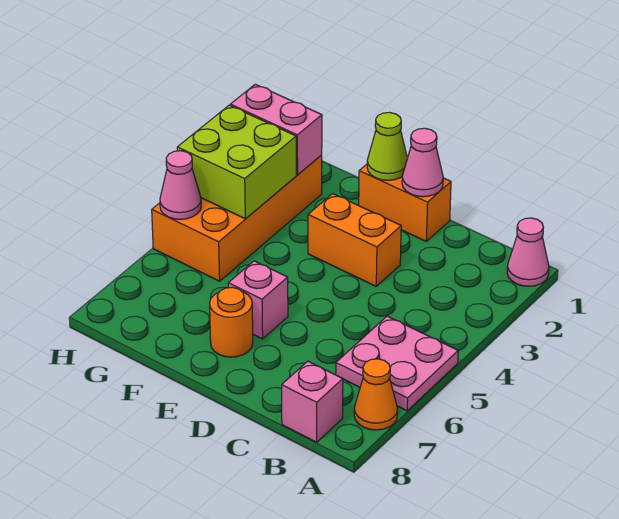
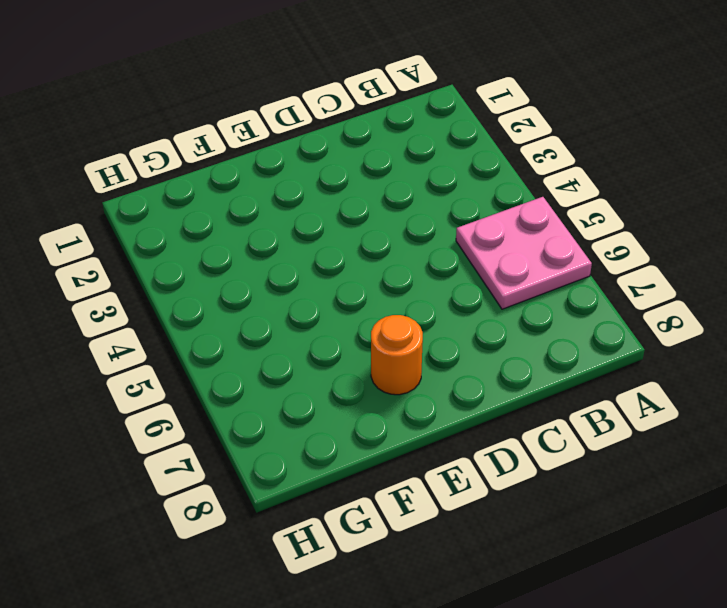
none -> pink cone A1 level 1
none -> orange cone A7 level 1
none -> pink brick B8 level 1

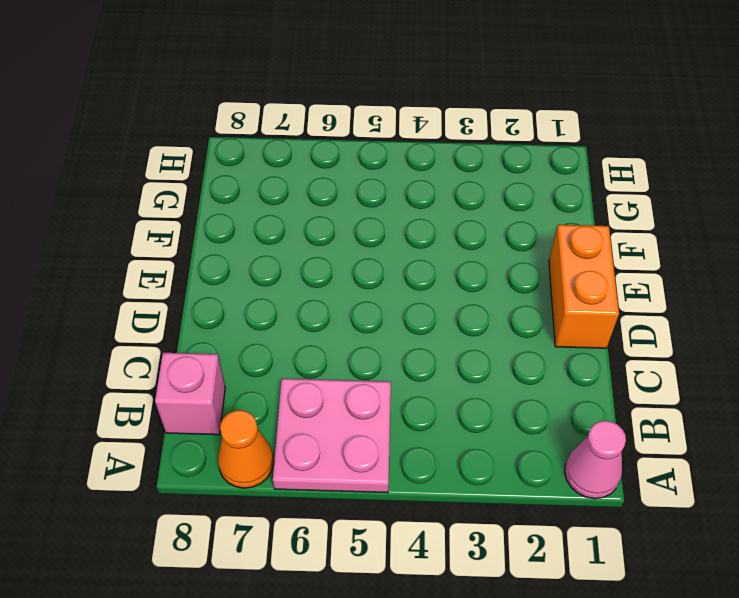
none -> orange brick D3:E3 level 1
none -> pink brick E6 level 1
none -> orange round brick E7 level 1

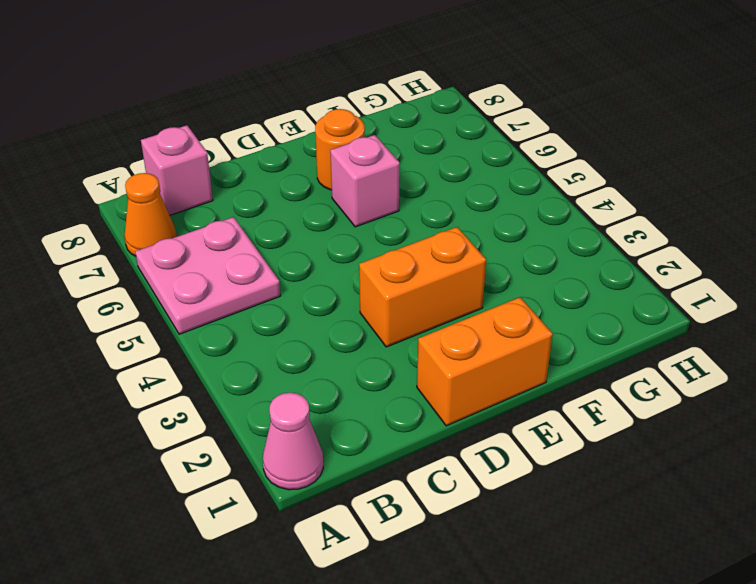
none -> orange brick G2:H5 level 1
none -> pink cone D1 level 2
none -> lime cone E1 level 2

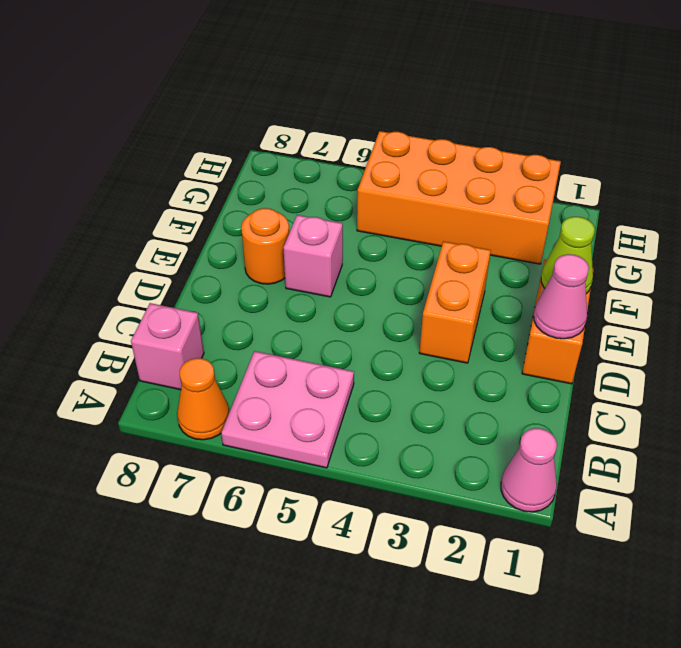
none -> pink brick G2:H2 level 2
none -> lime brick G3:H4 level 2
none -> pink cone H5 level 2

